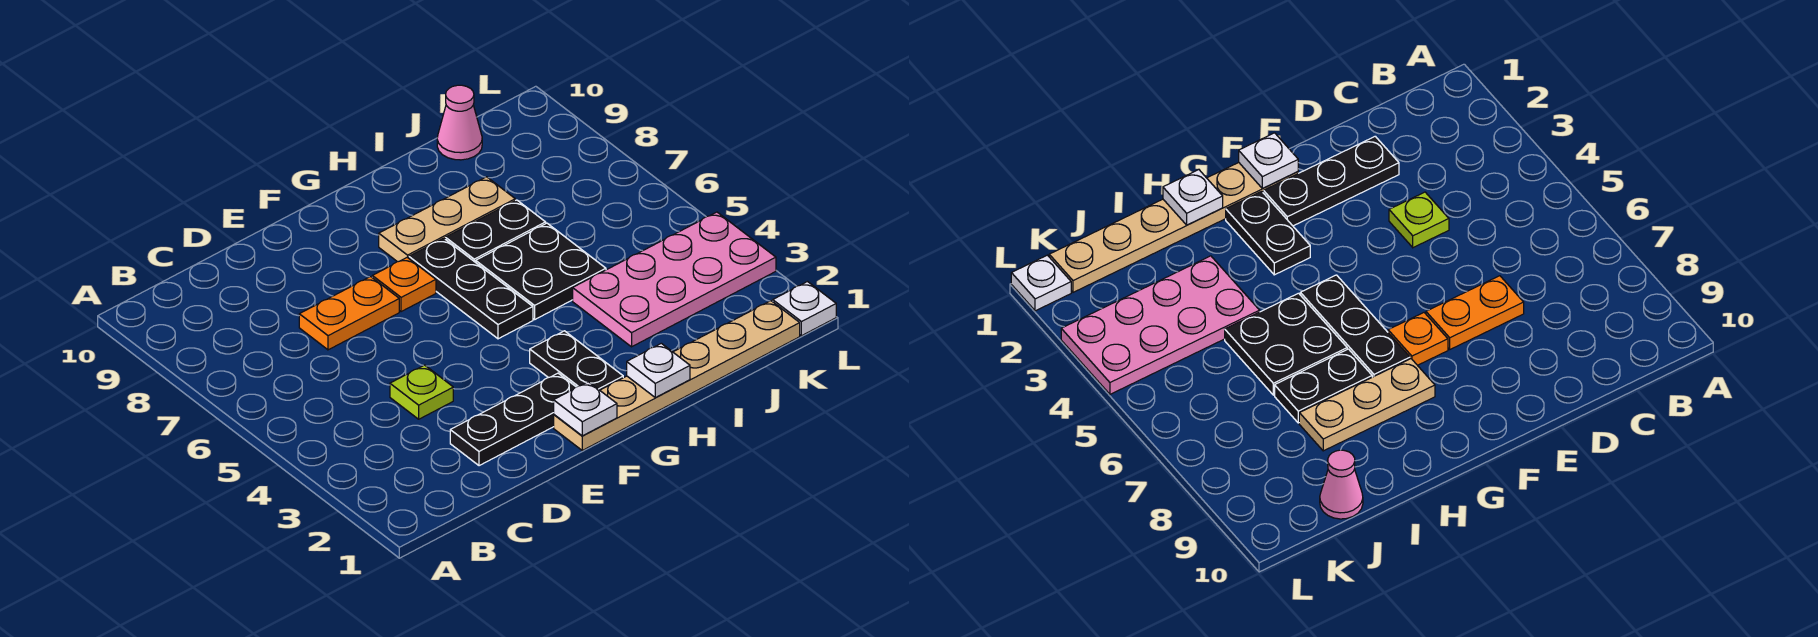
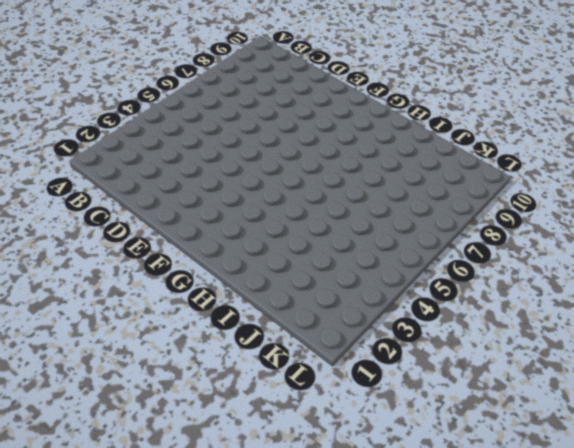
none -> black plate D2:F2 level 1
none -> lime plate D4 level 1
none -> orange plate D7:E7 level 1

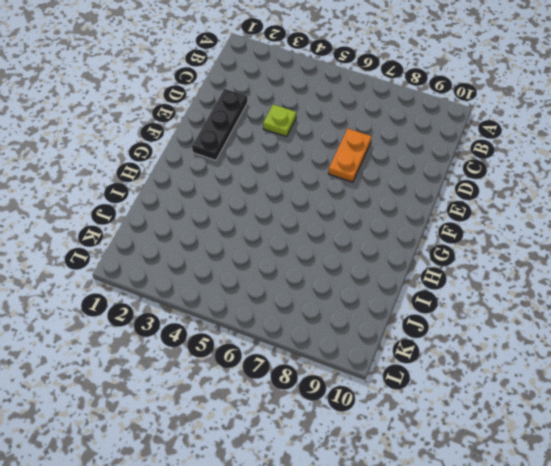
none -> tan plate F1:K1 level 1
none -> orange plate F7 level 1
none -> black plate G2:G3 level 1

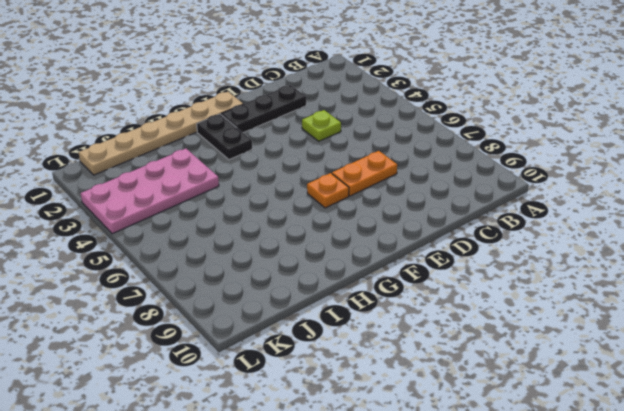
none -> black plate G5:G7 level 1
none -> tan plate G8:I8 level 1
none -> black plate H5:I6 level 1

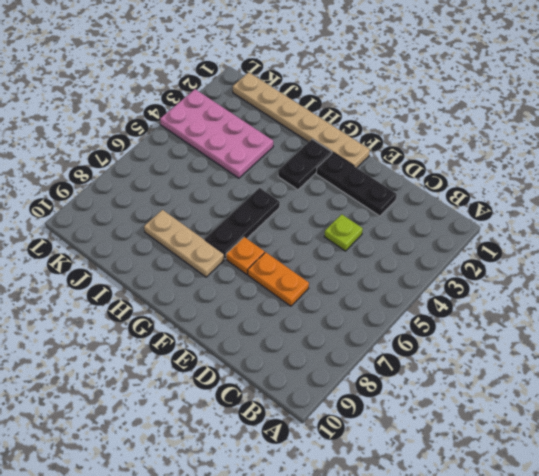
none -> black plate H5:I6 level 1
none -> black plate H7:I7 level 1
none -> pink cone J10 level 1

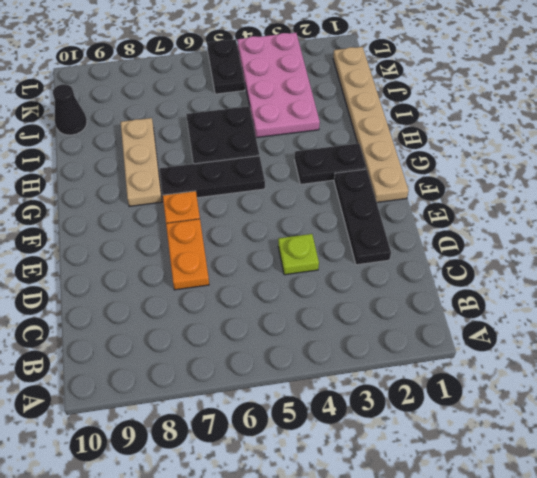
black cone J10 level 1 -> pink cone J10 level 1
black plate K5:L5 level 1 -> black plate H7:I7 level 1
none -> white plate L1 level 1
none -> white plate F1 level 2
none -> white plate H1 level 2

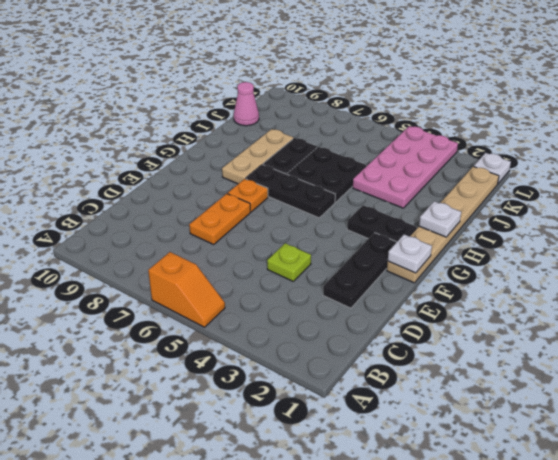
orange slope A5:A6 level 1 top 6 -> none

